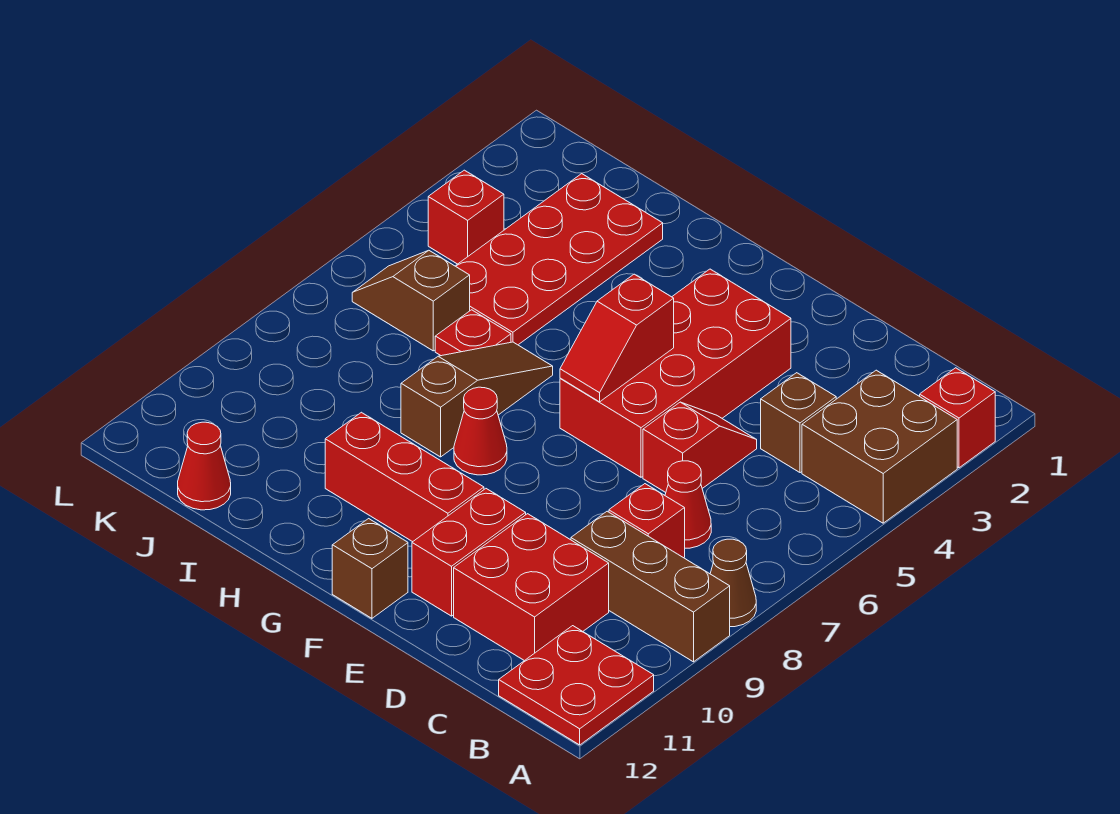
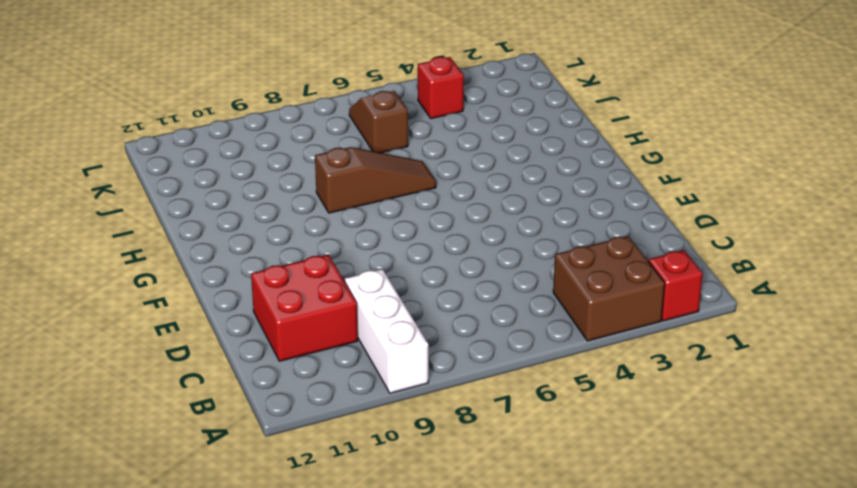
white brick A9:C9 level 1 -> brown brick A9:C9 level 1
none -> brown cone A8 level 1
none -> red plate A11:B12 level 1
none -> brown brick C4 level 1

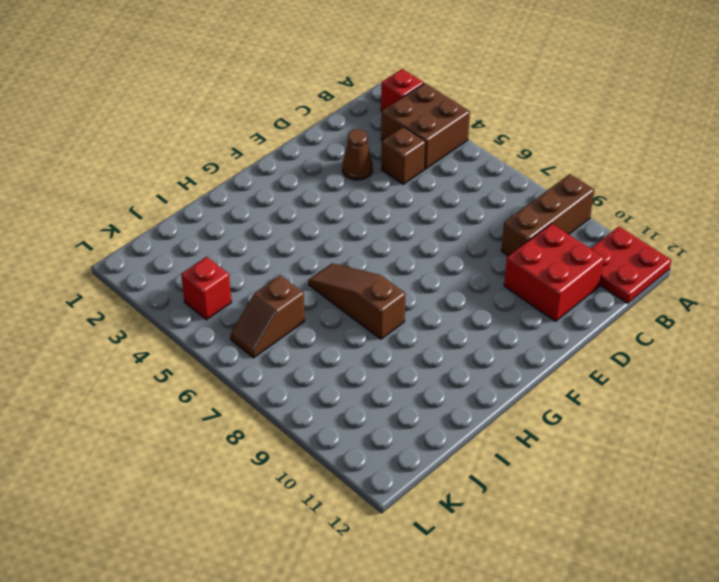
brown cone D3 level 1 -> brown cone A8 level 1
none -> red cone C7 level 1
none -> red brick C8 level 1
none -> red slope D5:D6 level 1 top 6

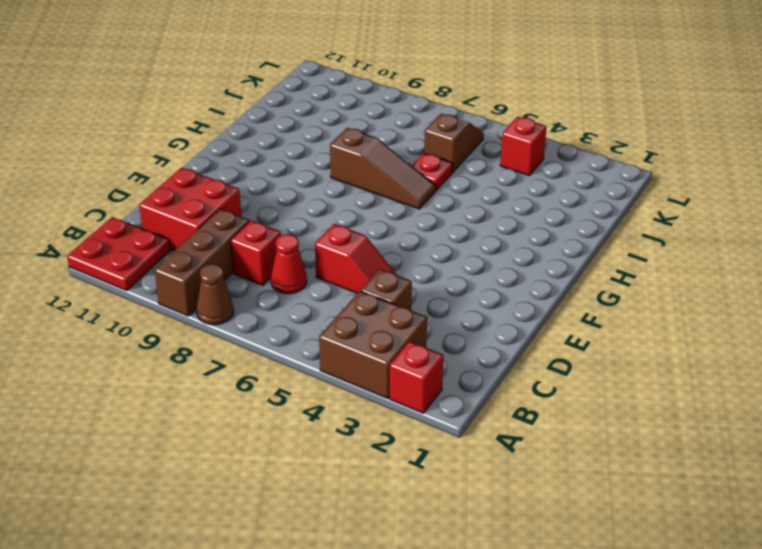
none -> red brick E3:F6 level 1
none -> red brick E10:E11 level 1
none -> red brick F10:H10 level 1

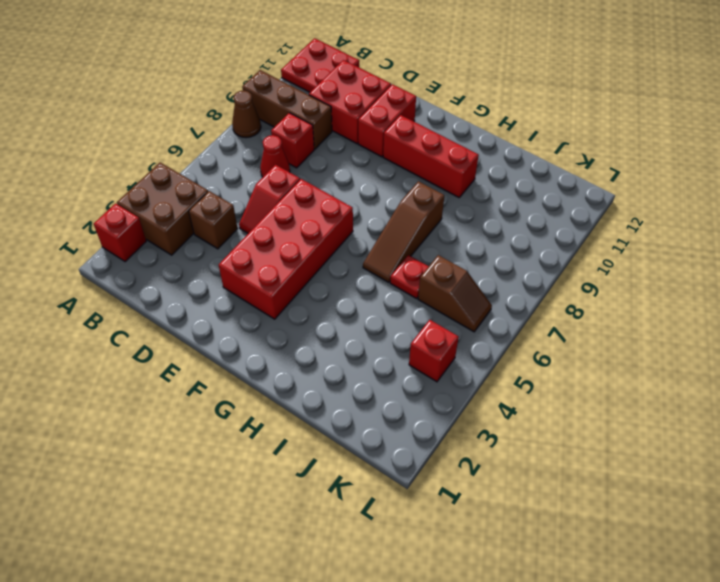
none -> brown brick F12 level 1
none -> red cone G8 level 1
none -> red plate I2:J5 level 1

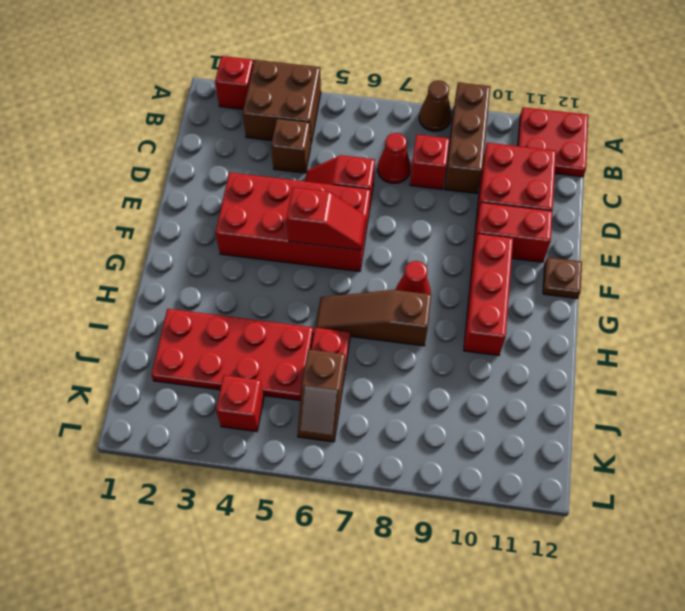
brown plate F12 level 1 -> brown brick F12 level 1
none -> red cone J12 level 1

